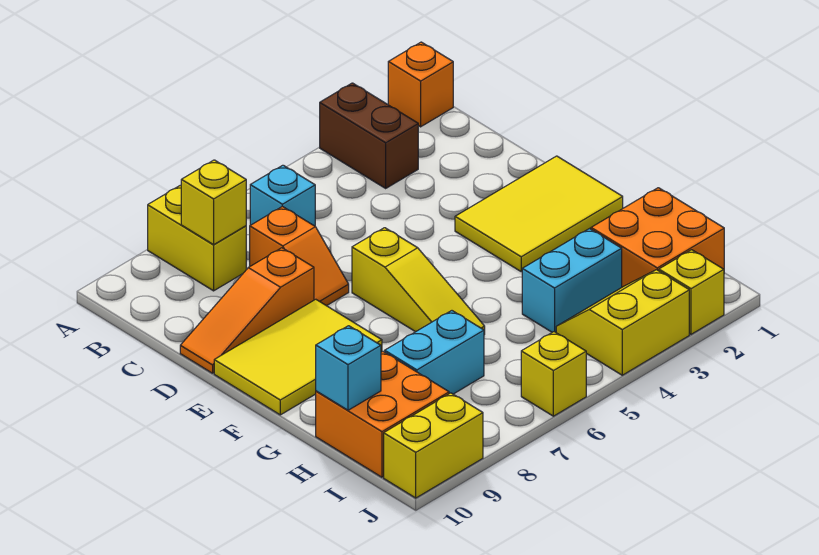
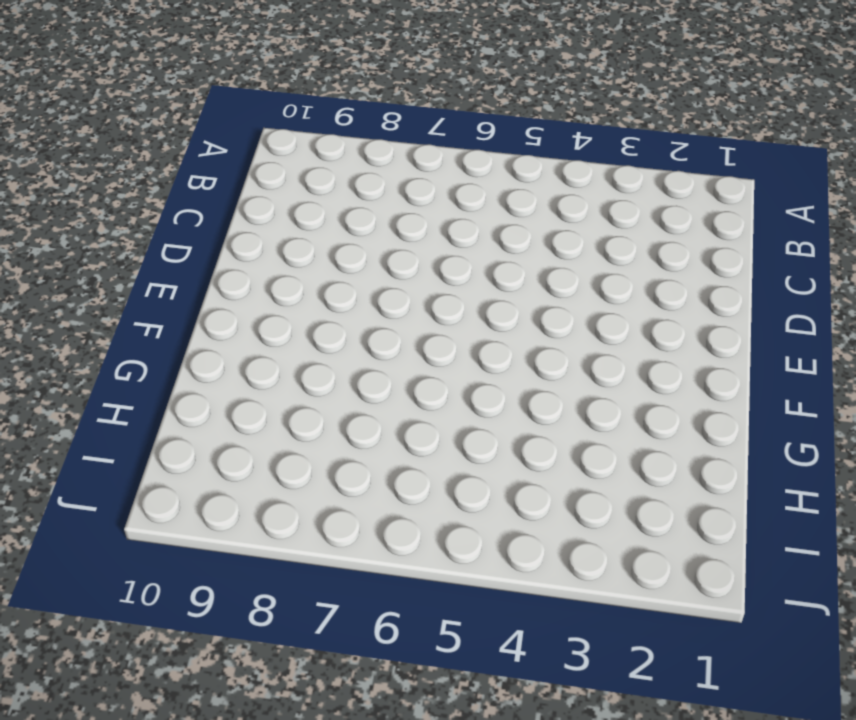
none -> orange brick A1 level 1
none -> brown brick A3:B3 level 1
none -> yellow brick A8:B8 level 1

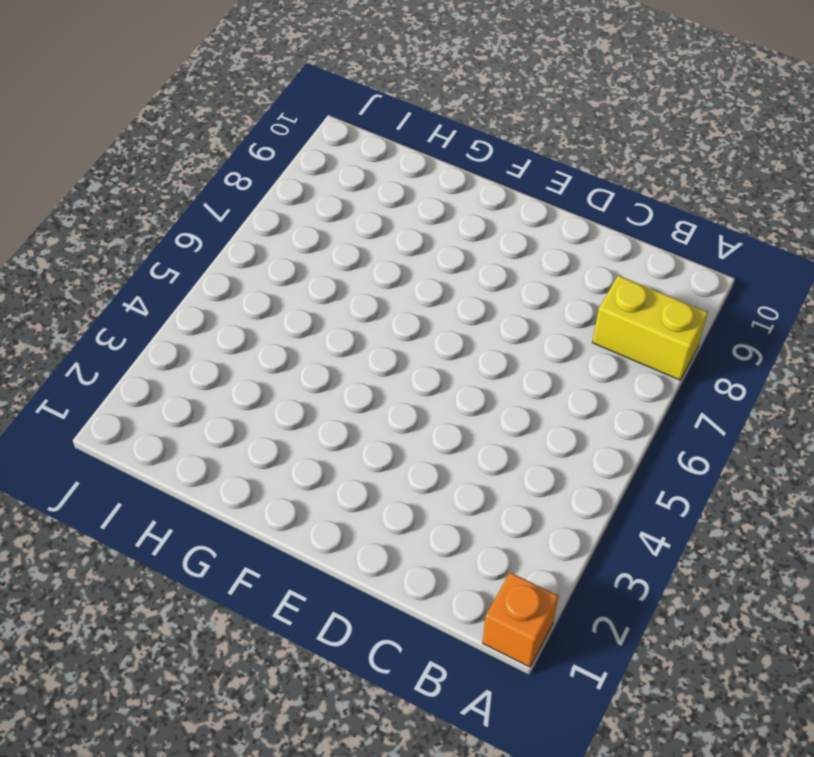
none -> brown brick A3:B3 level 1
none -> cyan brick B6 level 1
none -> orange slope C7:D7 level 1 top C

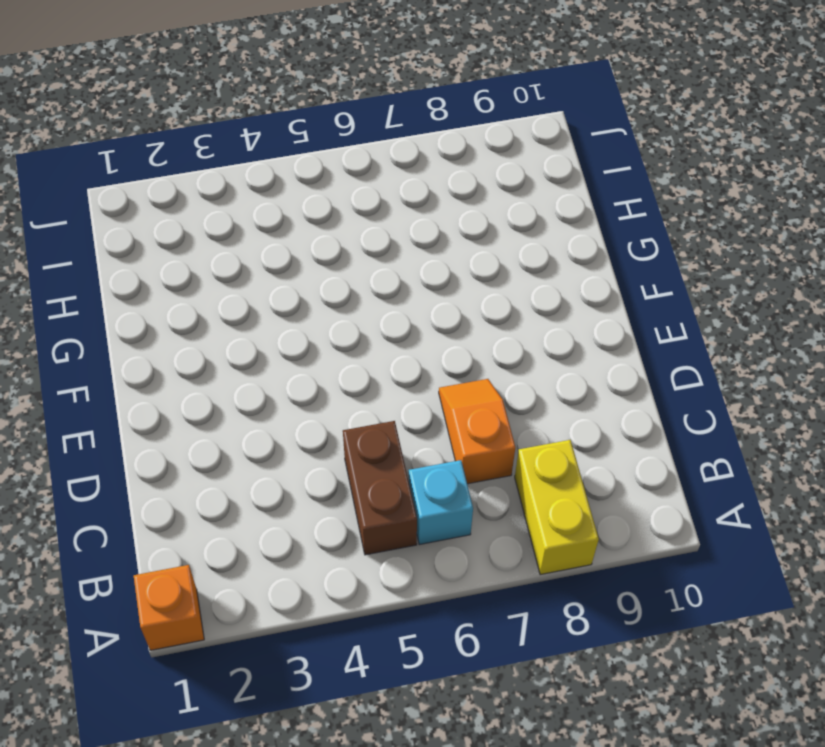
brown brick B5:C5 level 1 -> brown brick A3:B3 level 1
none -> orange slope D8:D10 level 1 top 8
none -> yellow tile E1:F3 level 1
none -> yellow slope E6:G6 level 1 top E

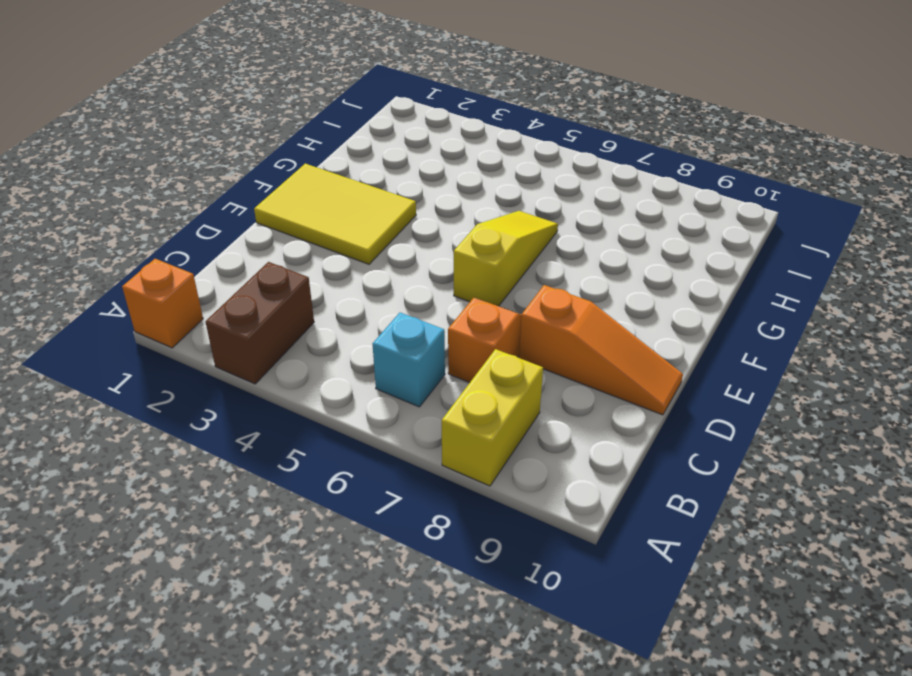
none -> yellow tile E8:F10 level 1
none -> orange brick H1:I2 level 1
none -> cyan brick H3:H4 level 1

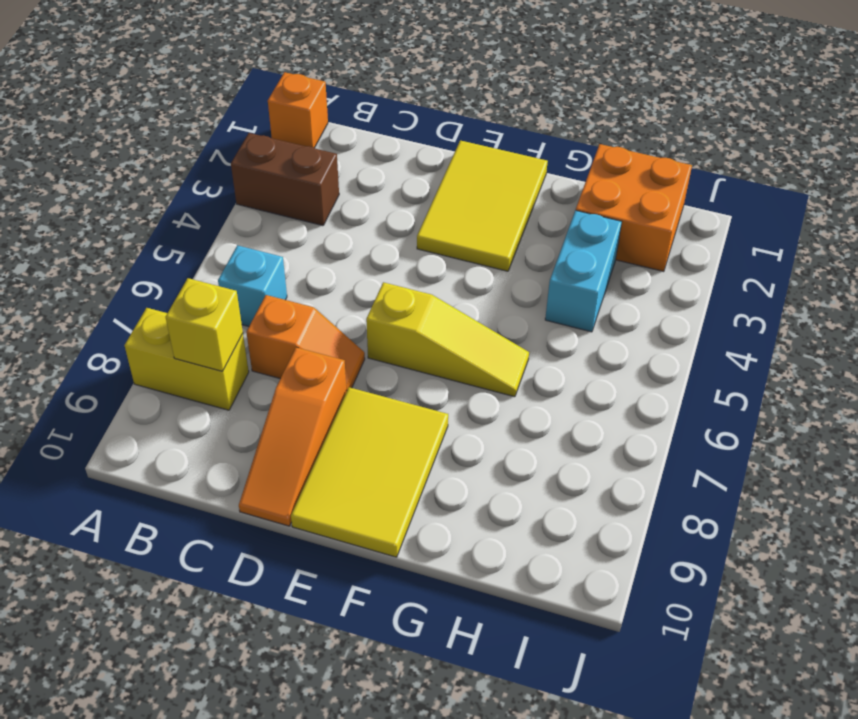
none -> cyan brick H7:H8 level 1
none -> orange brick H9:I10 level 1
none -> yellow slope I3:J4 level 1 top J

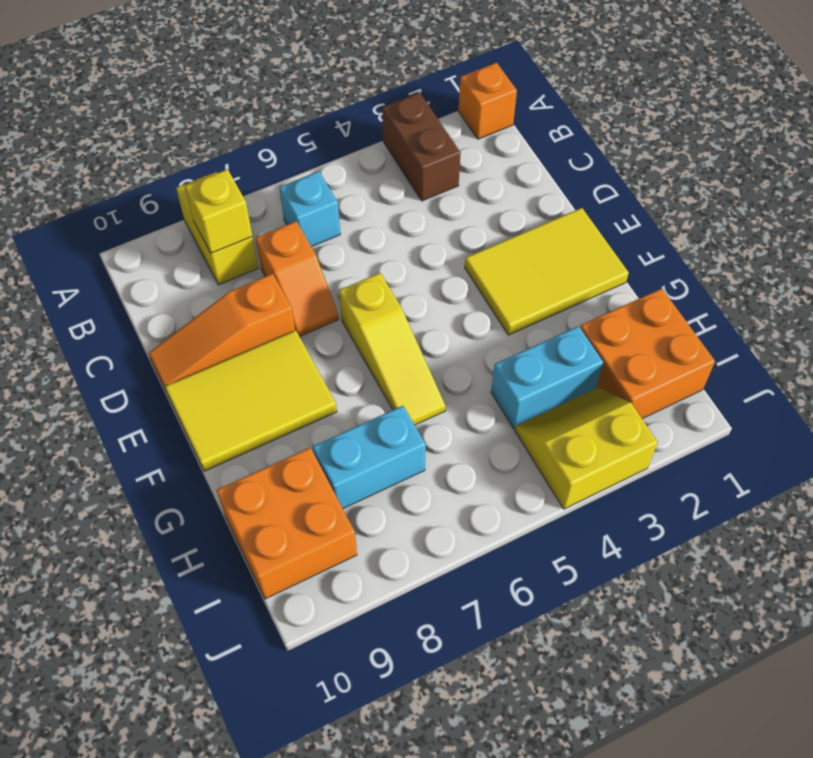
none -> yellow brick J2 level 1
none -> yellow brick J6 level 1
none -> yellow brick J9:J10 level 1

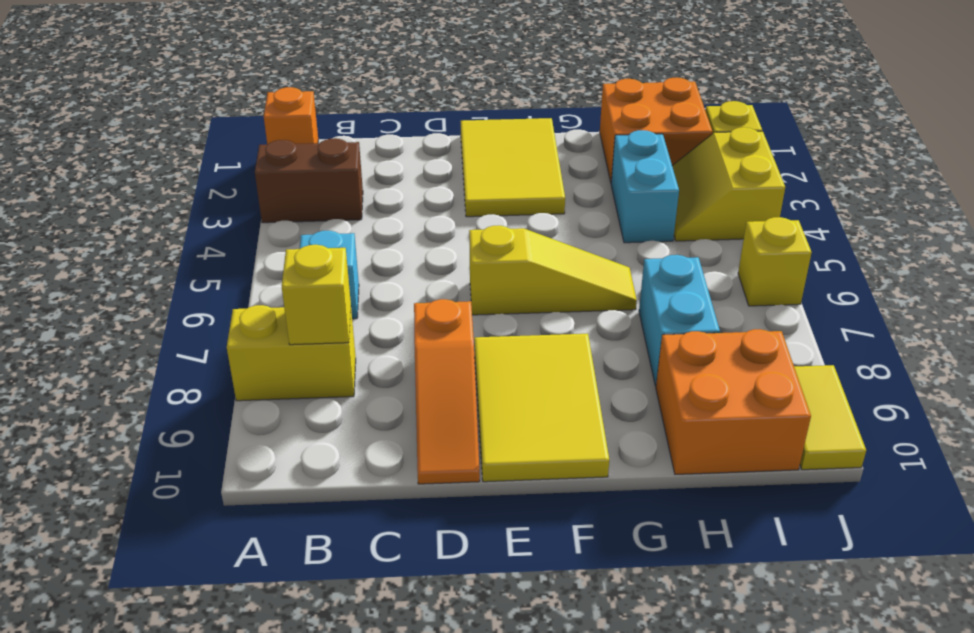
yellow tile J9:J10 level 1 -> yellow brick J9:J10 level 1
none -> orange slope C7:D7 level 1 top C
none -> cyan brick H10 level 2

